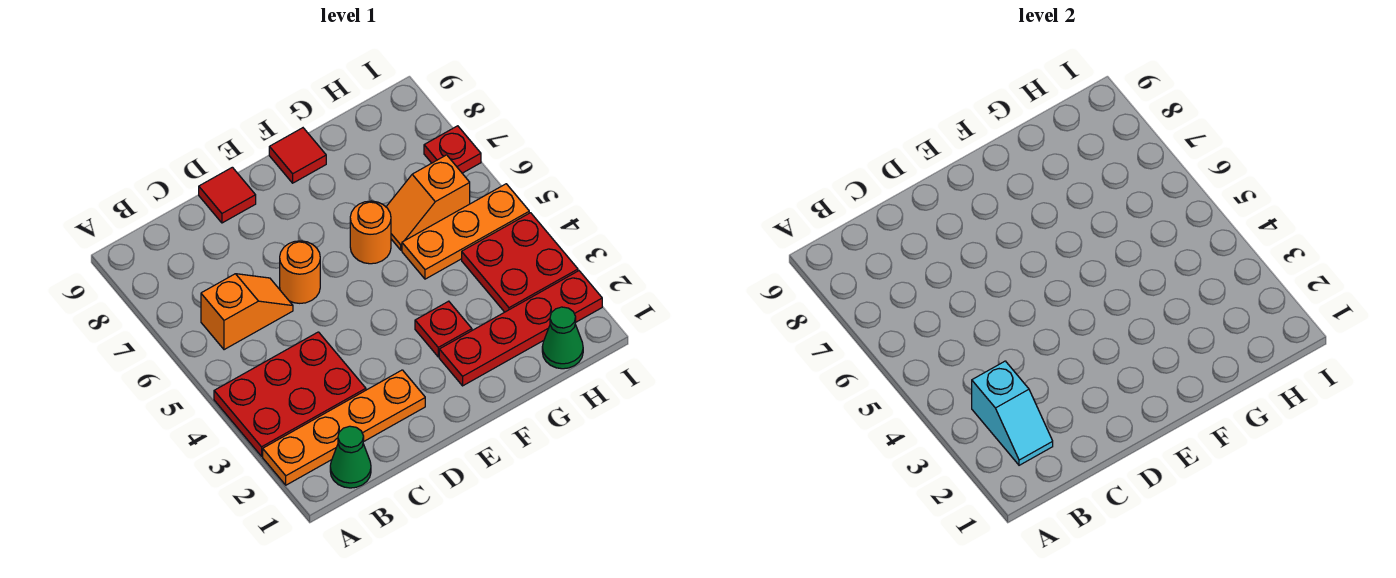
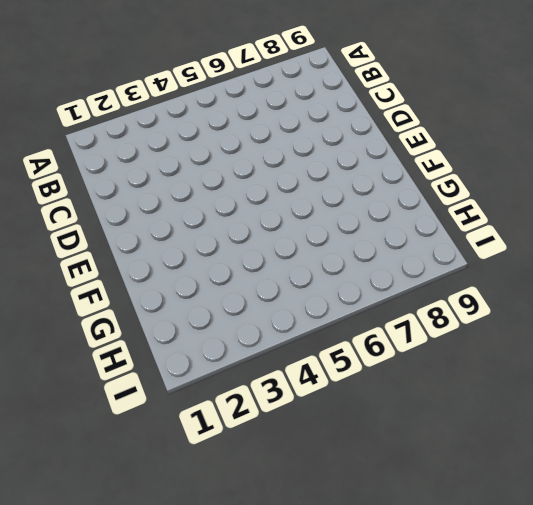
none -> orange plate A2:D2 level 1
none -> red plate A3:C4 level 1
none -> green cone B1 level 1

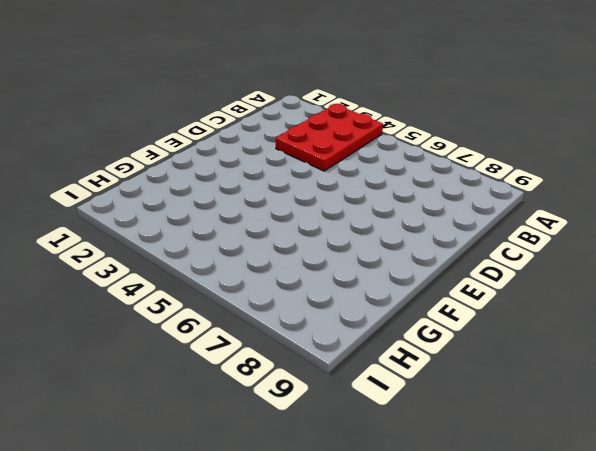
none -> orange plate A2:D2 level 1
none -> green cone B1 level 1
none -> orange slope B6:C6 level 1 top B

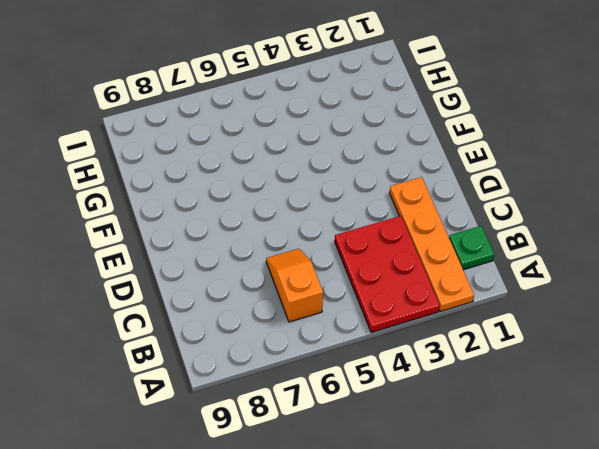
green plate B1 level 1 -> green cone B1 level 1
none -> orange round brick D6 level 1
none -> red tile D9 level 1
none -> red plate F2:I2 level 1

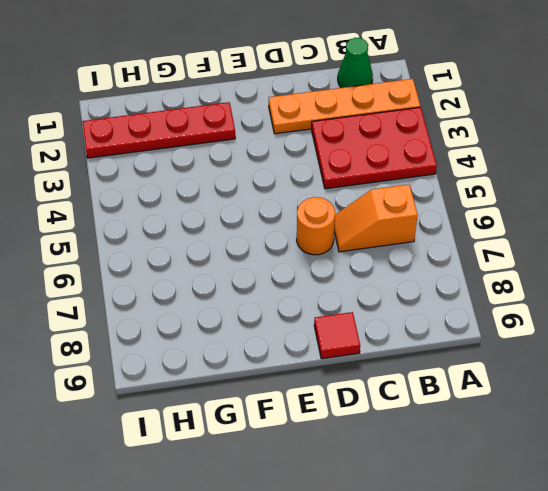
none -> red plate F3 level 1
none -> orange round brick F6 level 1
none -> red tile F9 level 1

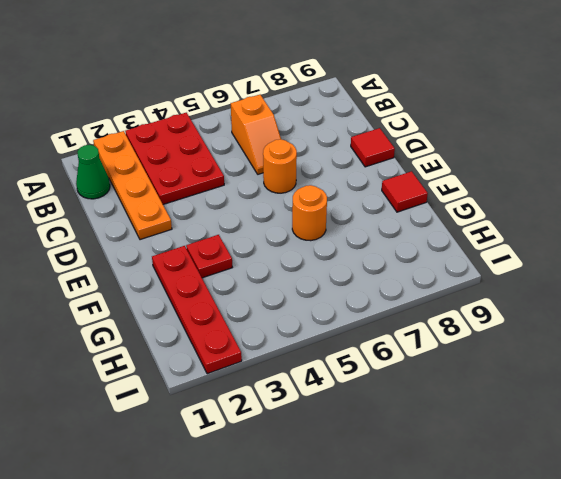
none -> orange plate G5:I5 level 1
none -> orange slope G6:H6 level 1 top H
none -> green cone H1 level 1

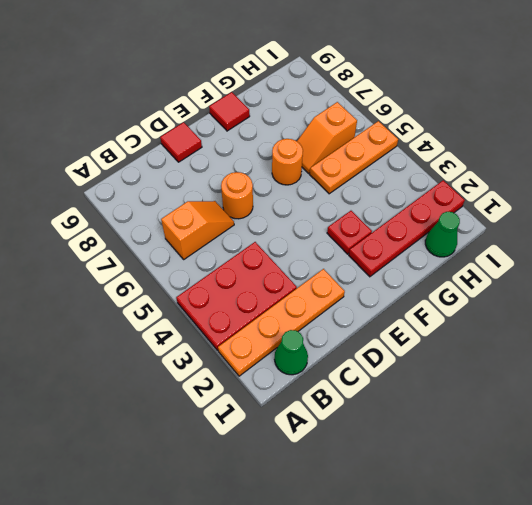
none -> red plate H3:I4 level 1
none -> red plate I7 level 1
none -> cyan slope B2:B3 level 2 top 3

